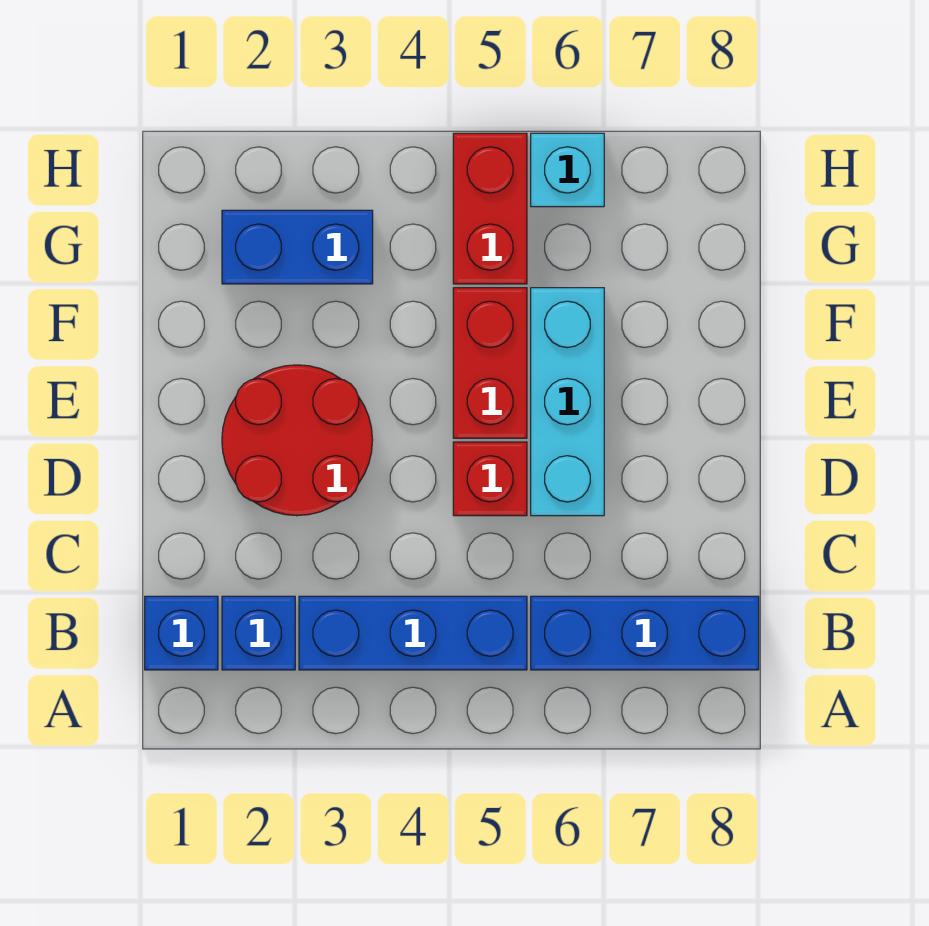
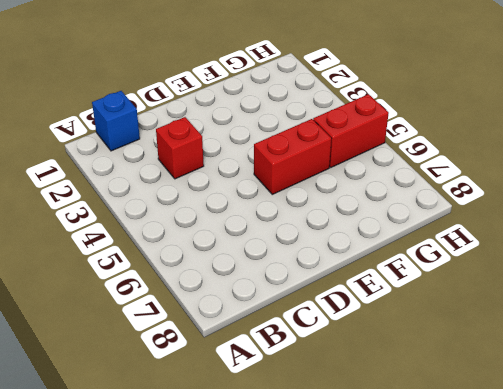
red brick C3 level 1 -> red brick D5 level 1
none -> blue brick B2 level 1
none -> blue brick B3:B5 level 1

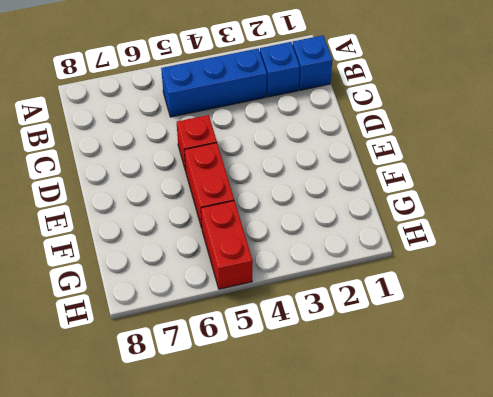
none -> blue brick B6:B8 level 1
none -> red round brick D2:E3 level 1

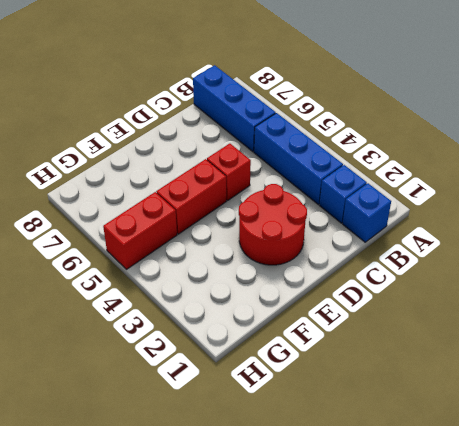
none -> cyan brick D6:F6 level 1
none -> blue brick G2:G3 level 1

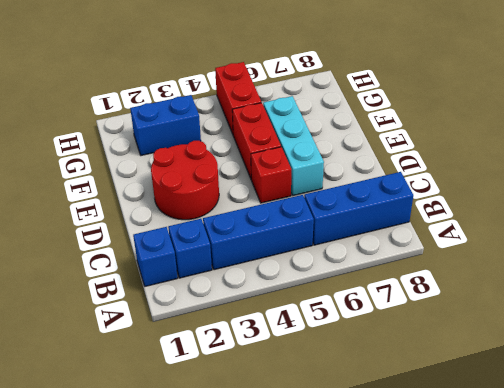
none -> cyan brick H6 level 1

